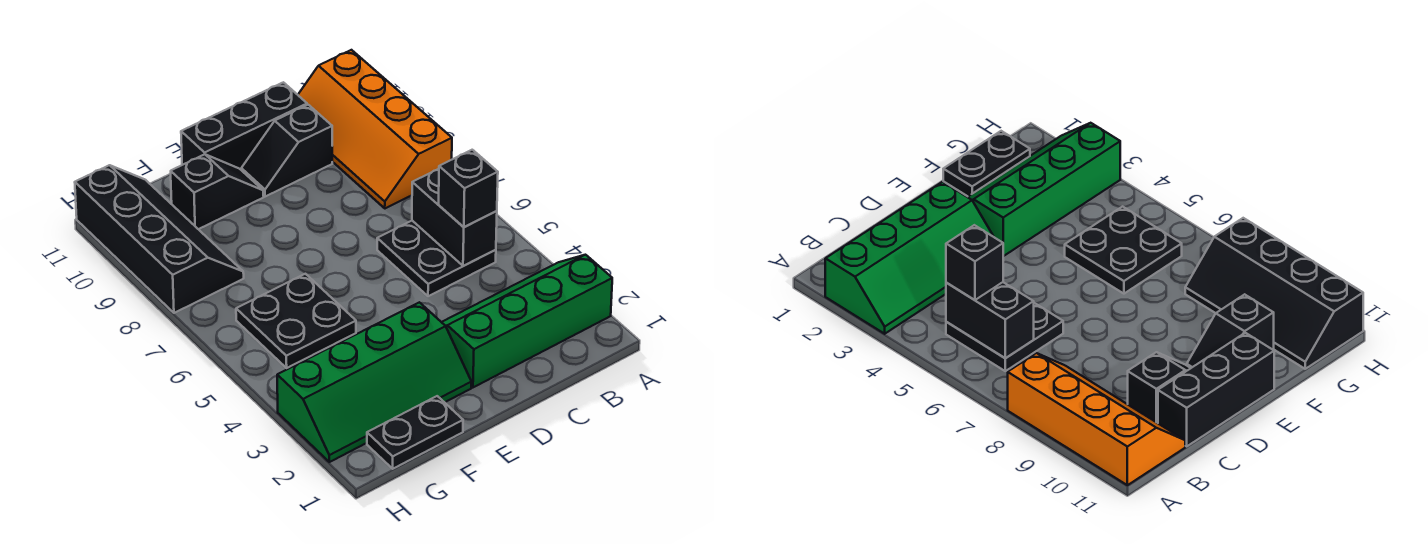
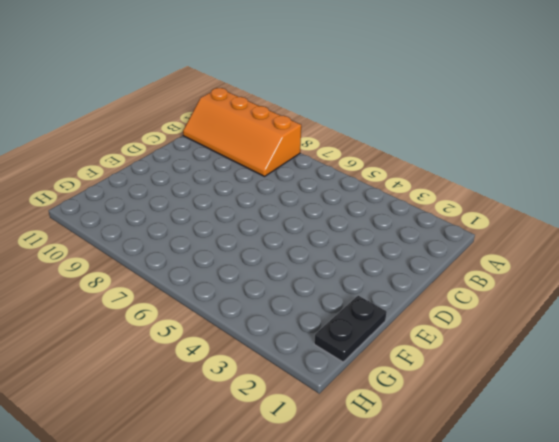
none -> green slope A2:D3 level 1 top 2
none -> black plate B5:C6 level 1
none -> black slope C10:D10 level 1 top C

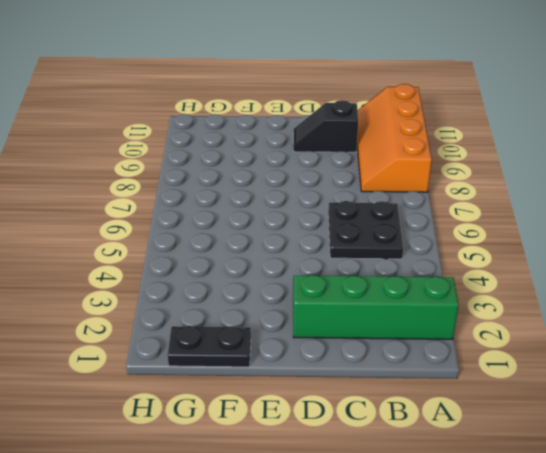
none -> black brick C11:E11 level 1
none -> green slope E2:H3 level 1 top 3
none -> black slope E10:F10 level 1 top F

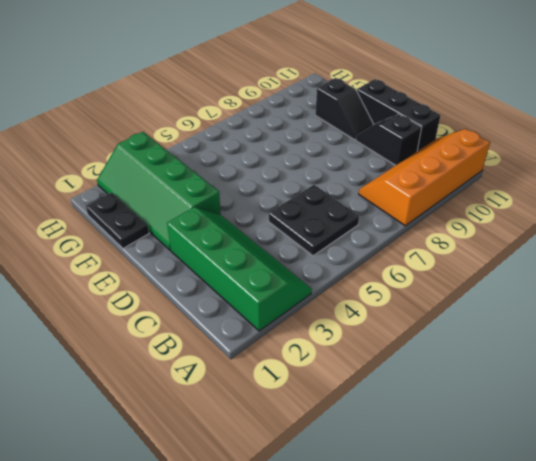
none -> black plate F5:G6 level 1
none -> black slope G8:H11 level 1 top H
none -> black brick B5:B6 level 2

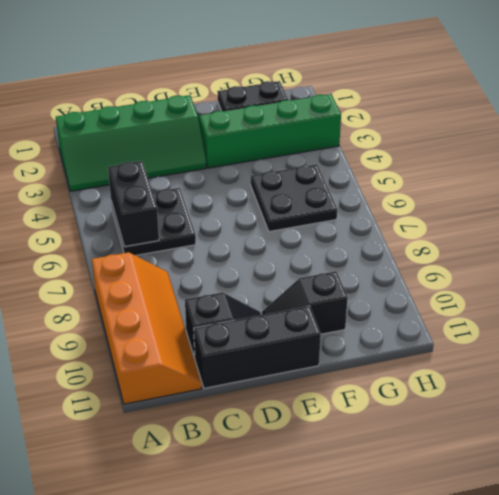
none -> black slope G8:H11 level 1 top H
none -> black brick B5 level 3

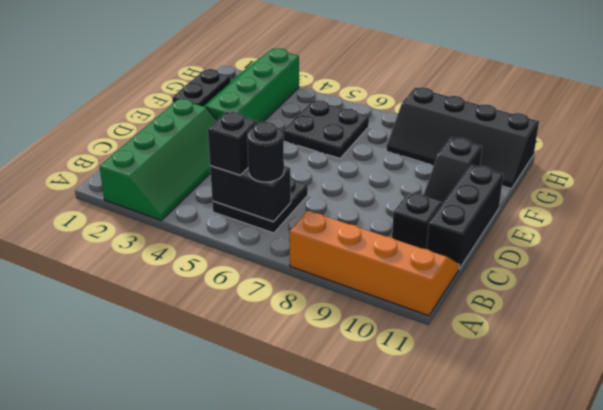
black round brick B6 level 3 -> none

